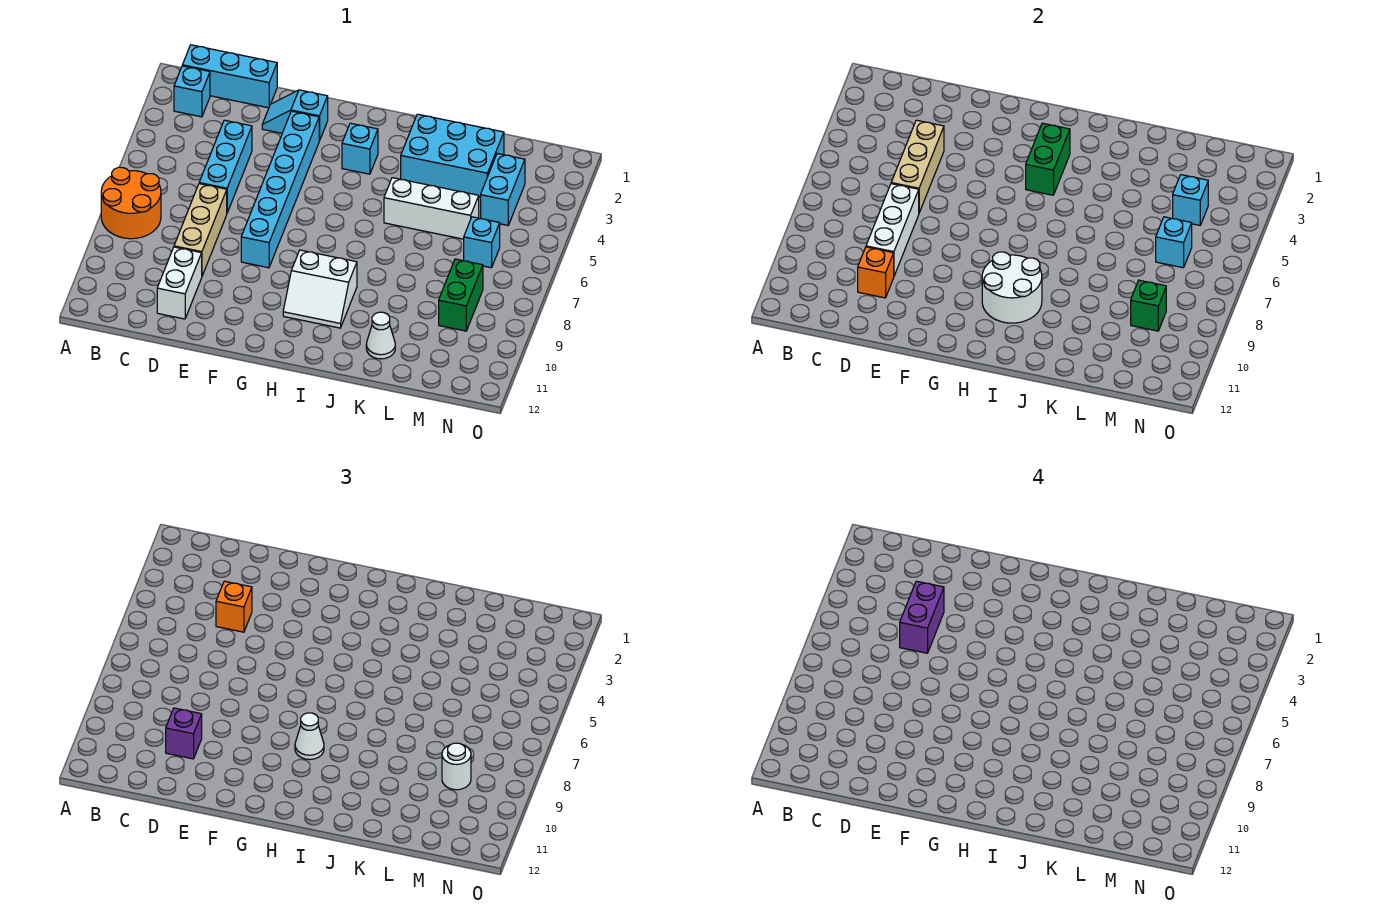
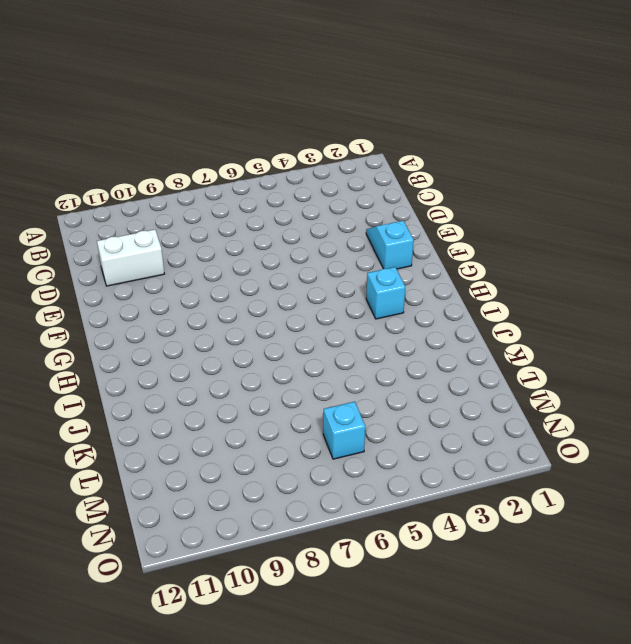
none -> orange round brick A7:B8 level 1
none -> cyan brick B1:D1 level 1
none -> cyan brick B2 level 1

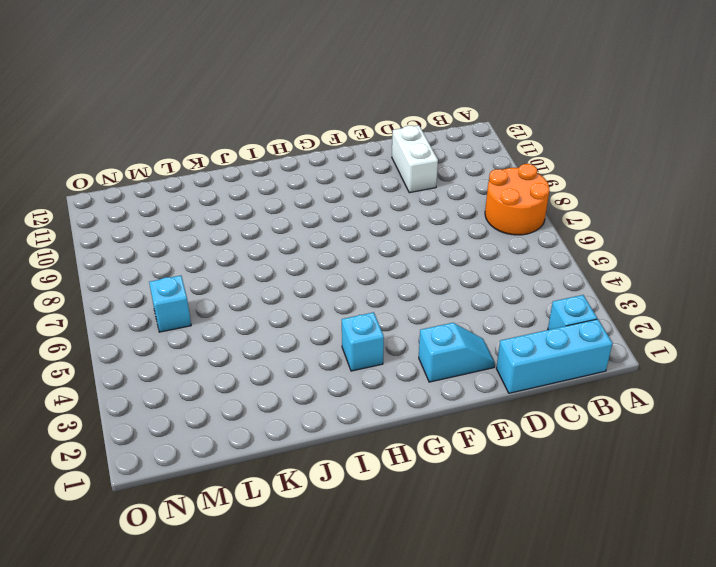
none -> cyan brick D4:D6 level 1
none -> tan brick D7:D9 level 1
none -> cyan brick F3:F8 level 1

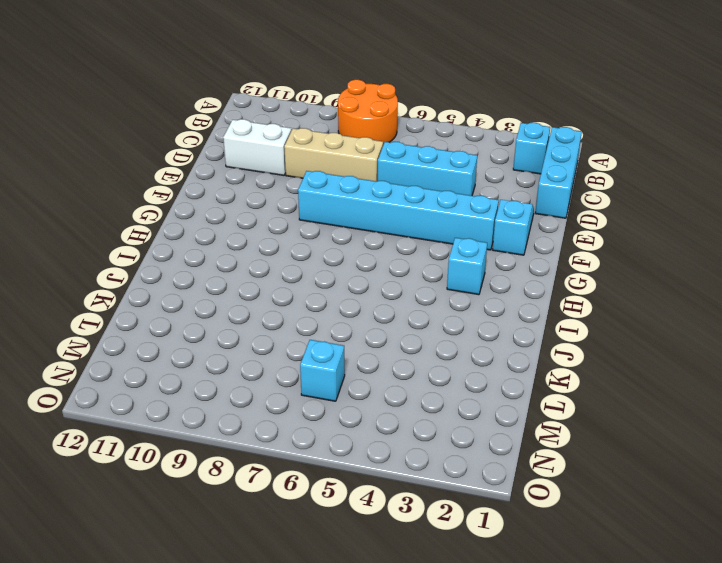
none -> white slope H9:I10 level 1 top 9
none -> cyan brick J2:L3 level 1
none -> white brick J5:L5 level 1

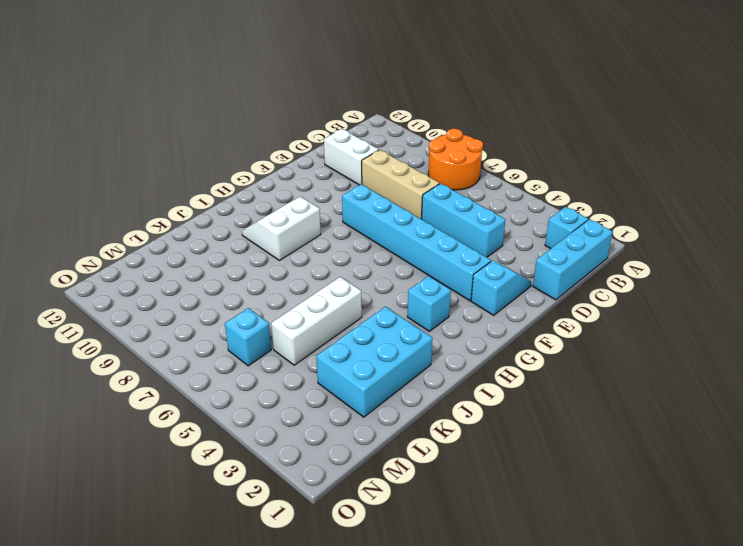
none -> white cone K11 level 1
none -> cyan brick M3:M4 level 1
none -> green brick M8:M9 level 1

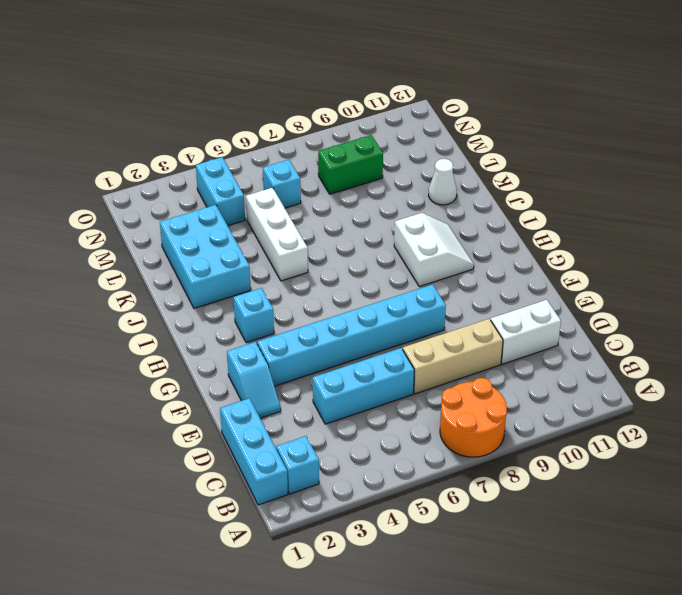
cyan brick M4:N4 level 1 -> cyan brick M3:M4 level 1
none -> tan brick D4:D6 level 2
none -> white brick D7:D9 level 2
none -> orange brick D10 level 2

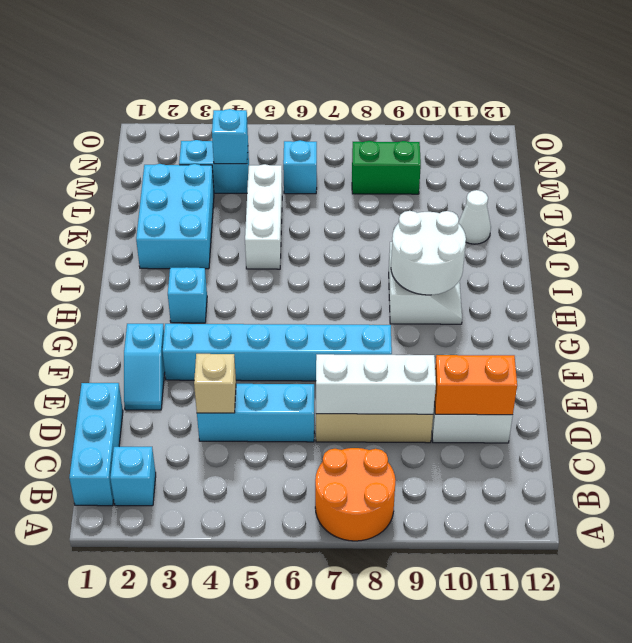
tan brick D4 level 2 -> tan brick D4:D6 level 2
orange brick D10:D11 level 2 -> orange brick D10 level 2
none -> green brick H3:H4 level 2
none -> cyan brick M6 level 2
none -> green brick M9 level 2

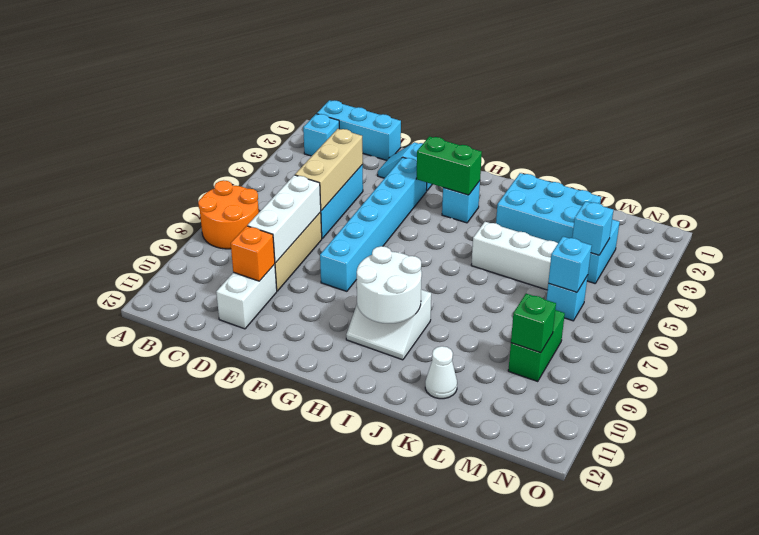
green brick G3:H3 level 2 -> green brick H3:H4 level 2
none -> orange brick D4 level 3
none -> purple brick D10 level 3
none -> white cone H9 level 3

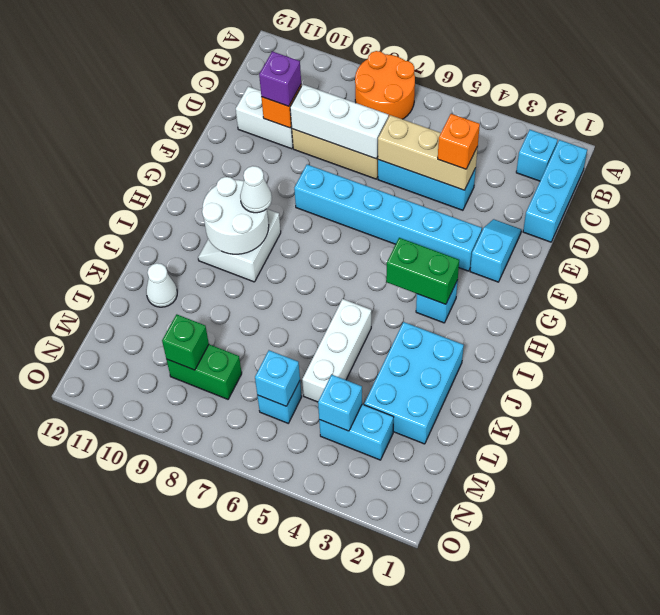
none -> white round brick M9 level 3
none -> purple brick D4:D5 level 4

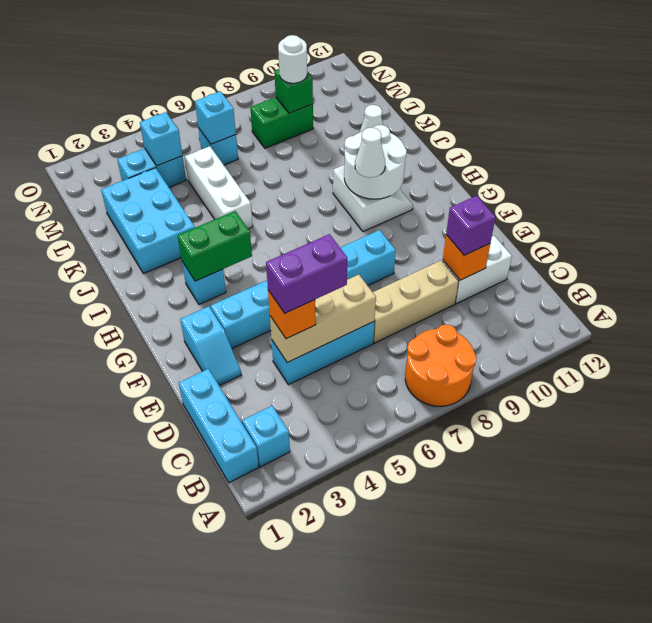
none -> white brick D7:D9 level 2

